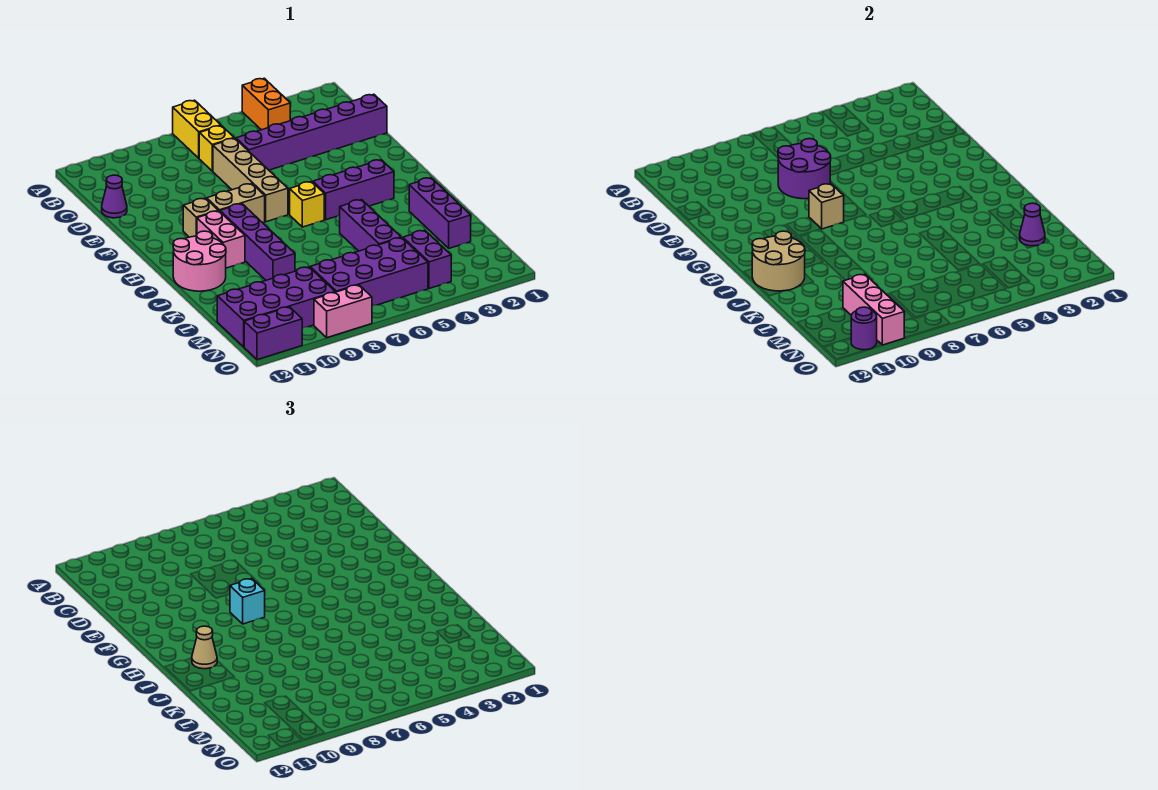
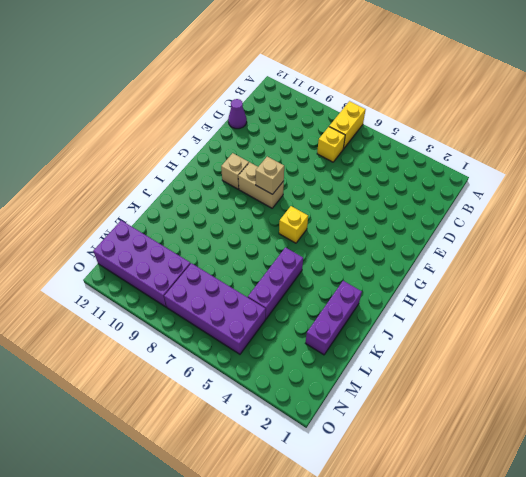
none -> orange brick A4:B4 level 1
none -> purple brick D1:D6 level 1
none -> tan brick D7:G7 level 1

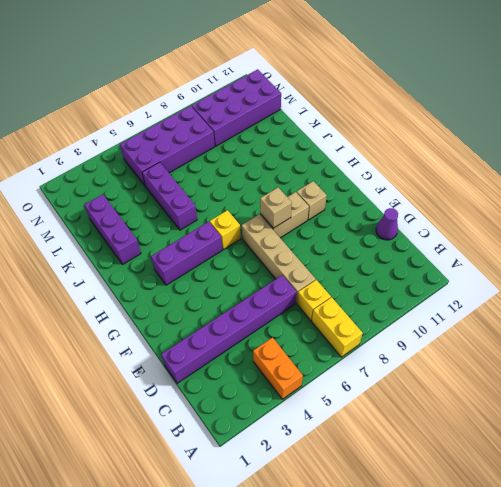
none -> purple brick H9:K9 level 1
none -> pink brick H10:I10 level 1
none -> pink round brick I11:J12 level 1

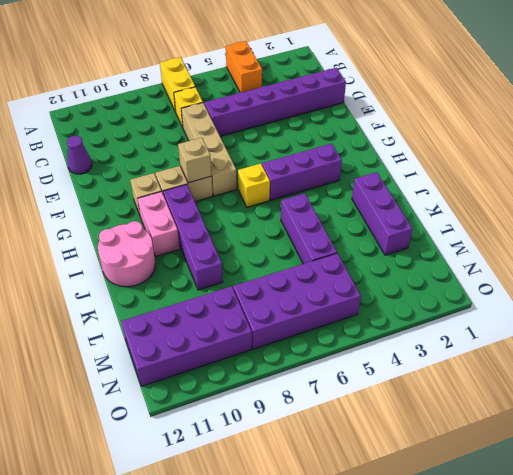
none -> purple brick M4:N4 level 1
none -> pink brick O8:O9 level 1
none -> purple brick O11:O12 level 1

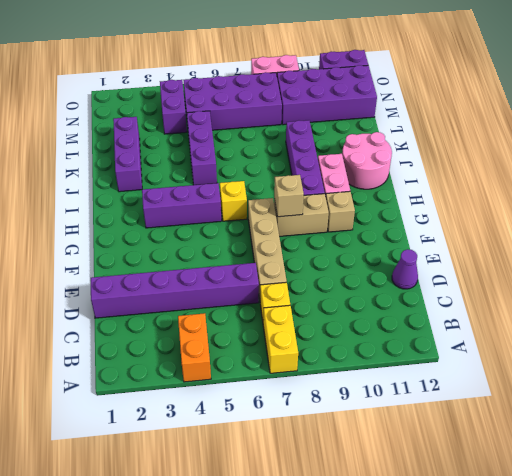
none -> purple round brick D7:E8 level 2
none -> tan round brick I11:J12 level 2
none -> purple cone L2 level 2

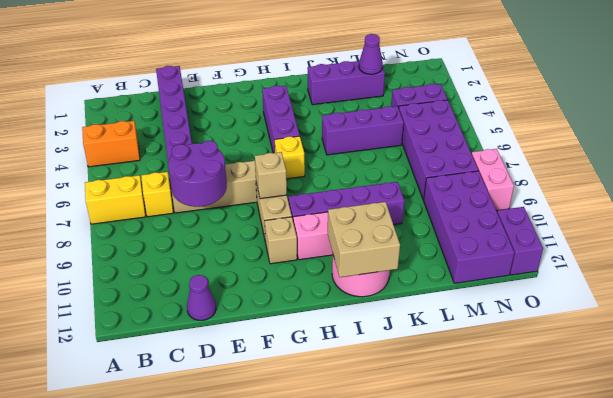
tan brick I11:J12 level 2 -> tan round brick I11:J12 level 2
none -> pink brick M10:O10 level 2
none -> purple round brick O11 level 2
none -> cyan brick G8 level 3

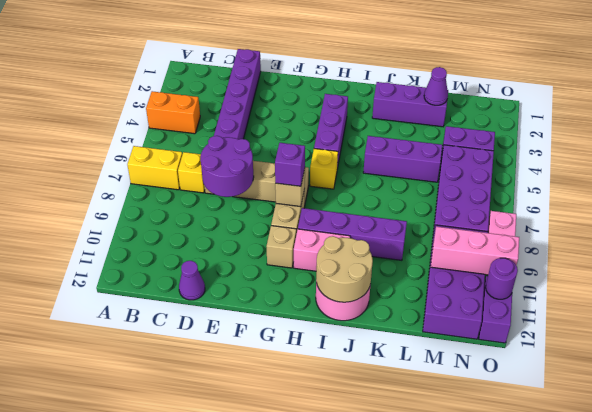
purple brick G8 level 3 -> cyan brick G8 level 3
none -> tan cone I11 level 3

